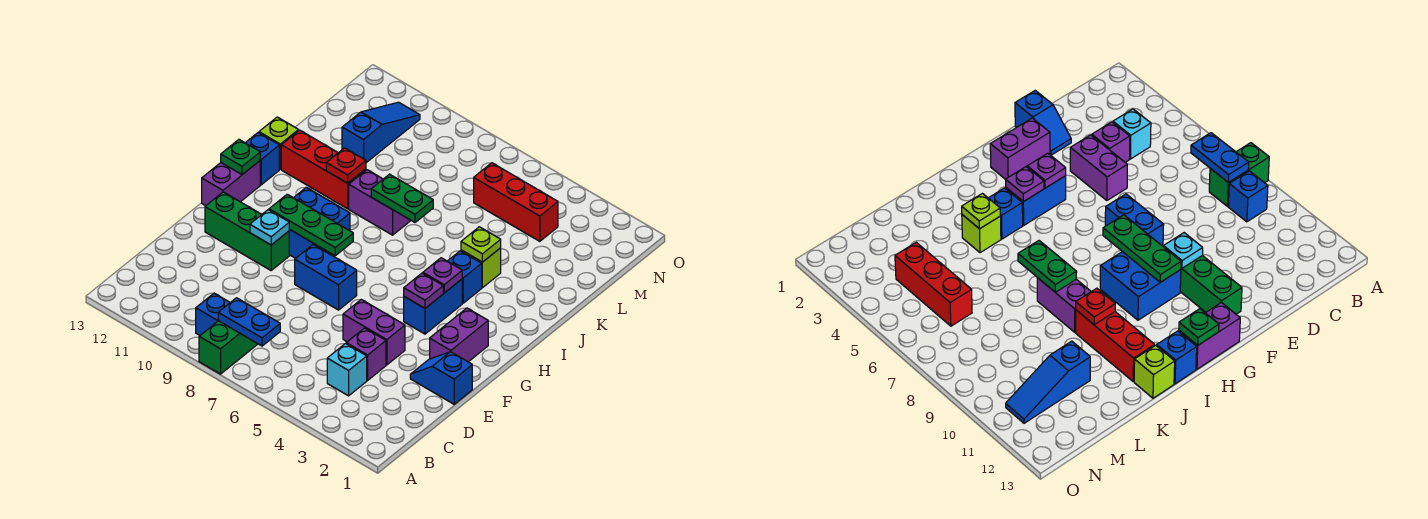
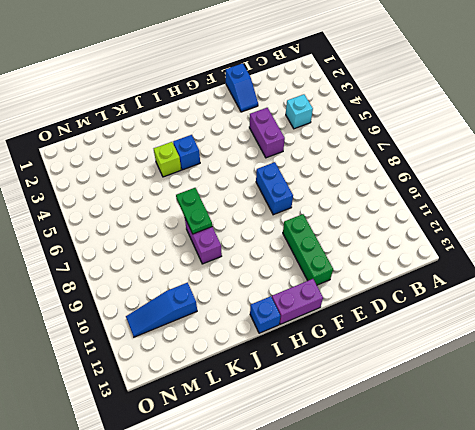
none -> green brick A8:B8 level 1
none -> blue brick B9 level 1
none -> purple brick D4 level 1

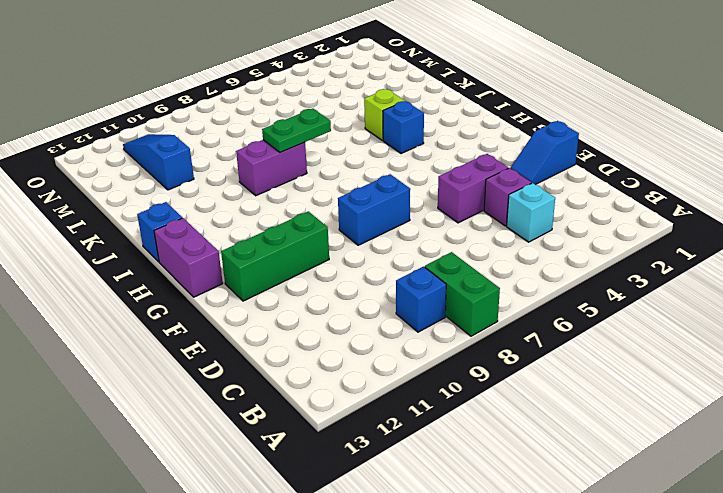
none -> purple brick F2:G2 level 1
none -> blue brick G4:H4 level 1
none -> blue brick G9:H10 level 1

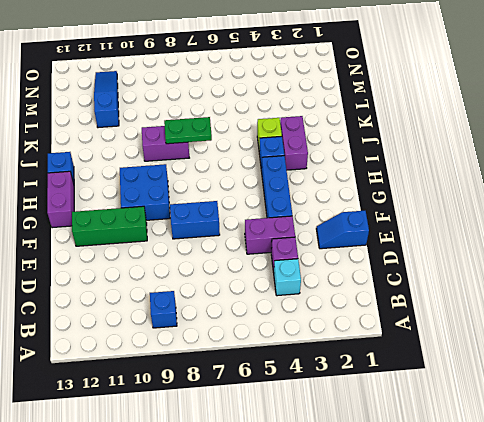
blue brick F4:H4 level 1 -> blue brick G4:H4 level 1
purple brick I3:J3 level 1 -> purple brick F2:G2 level 1
none -> green brick A8:B8 level 1
none -> red brick J10:J12 level 1
none -> lime brick J13 level 1

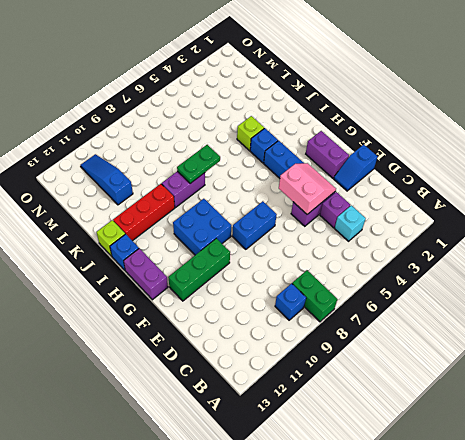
pink slope E4:F5 level 2 top 5 -> none
none -> red brick M4:M6 level 1
none -> blue plate B7:B8 level 2
none -> cyan plate F10 level 2

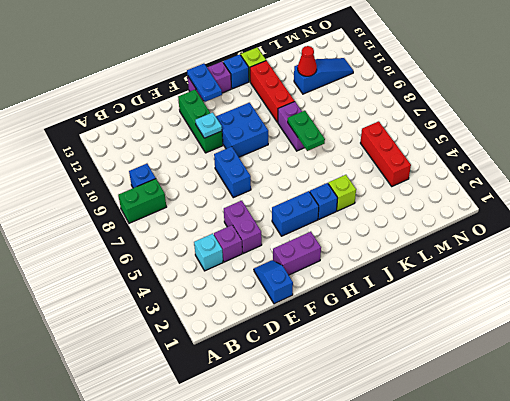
blue plate G12:G13 level 2 -> blue plate B7:B8 level 2
red cone L11 level 2 -> none
none -> purple plate G4 level 2
none -> green plate G8:G10 level 2
none -> purple plate H4 level 2

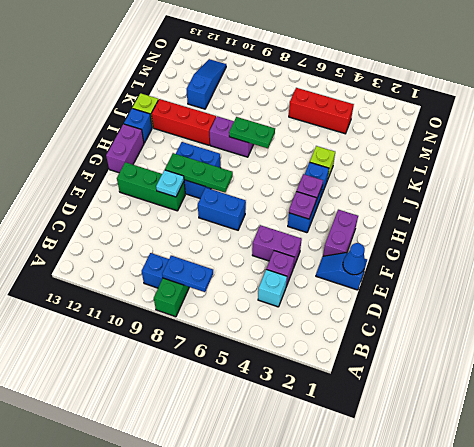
blue cone E1 level 2 -> none
none -> green plate H13 level 2
none -> lime plate J4 level 2
none -> red plate J10 level 2

